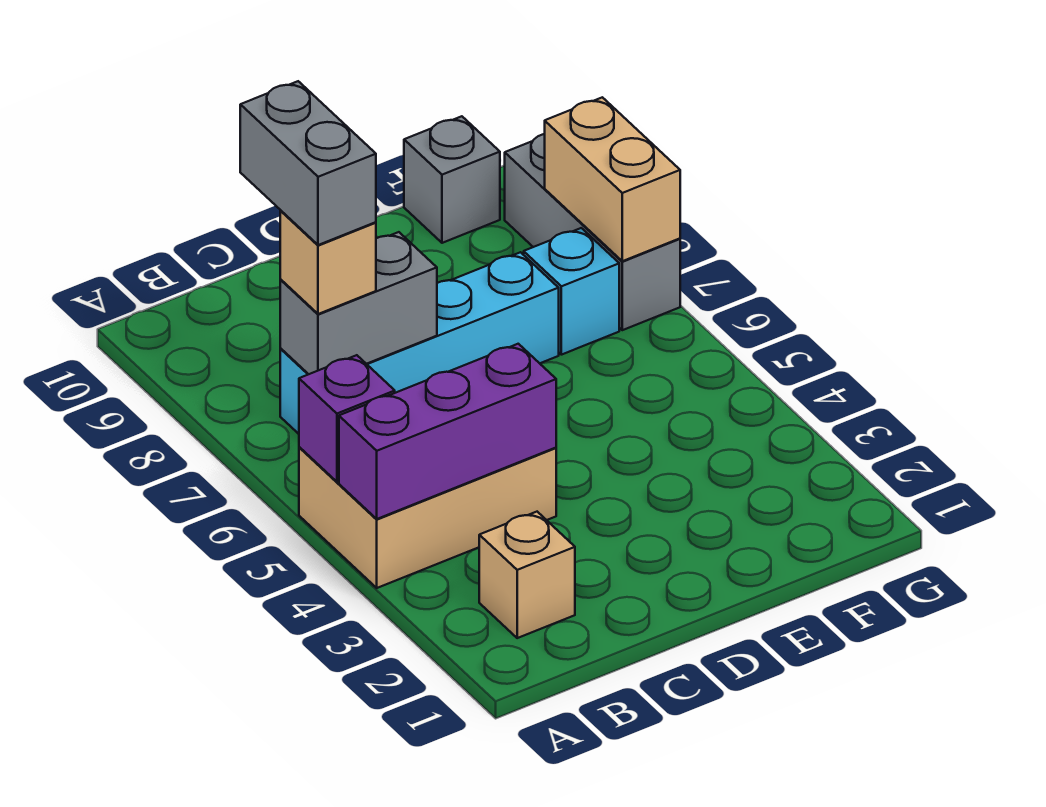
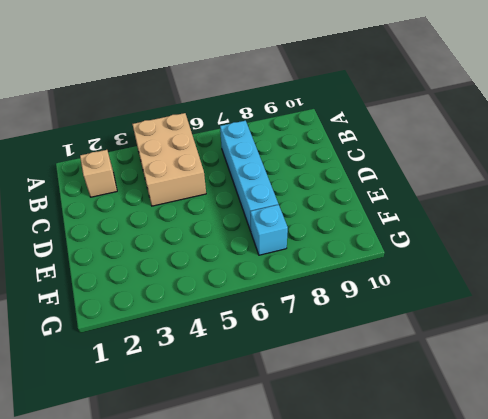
none -> grey brick F10 level 1
none -> grey brick G7:G9 level 1
none -> purple brick A4:C4 level 2

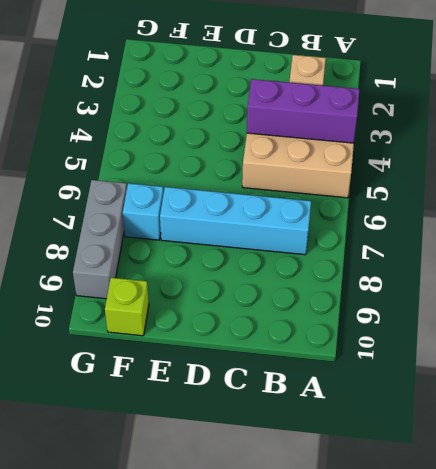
lime brick F10 level 1 -> grey brick F10 level 1
none -> purple brick A5 level 2
none -> grey brick B7:C7 level 2
none -> tan brick G7:G8 level 2

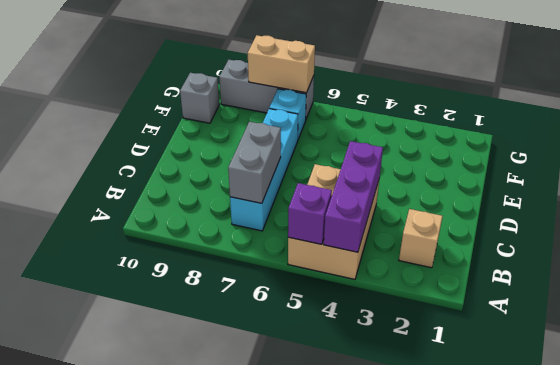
none -> tan brick B7 level 3
none -> grey brick B7:B8 level 4

